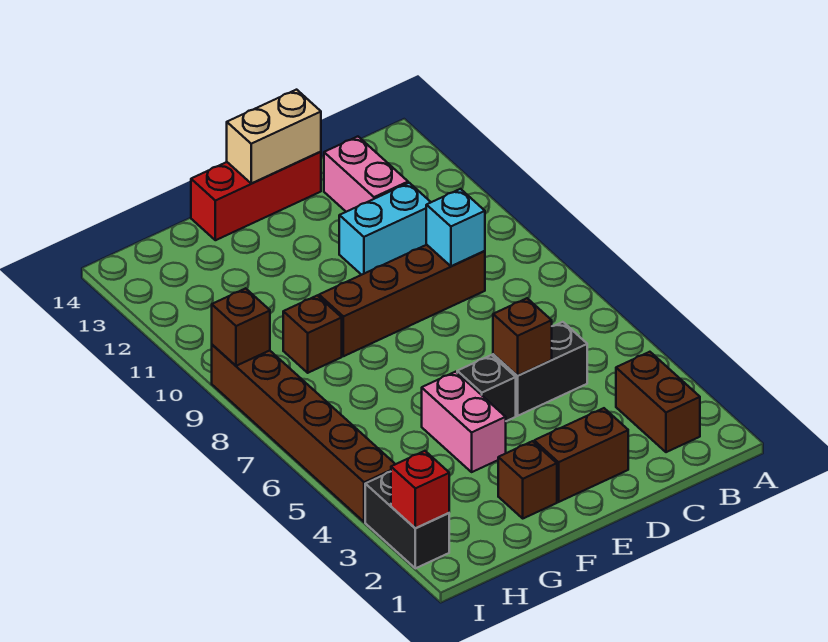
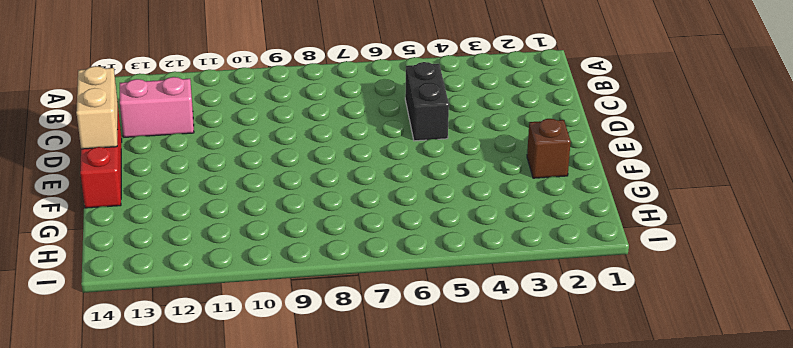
none -> brown brick B2:B3 level 1
none -> brown brick C9:F9 level 1
none -> cyan brick C11:D11 level 1

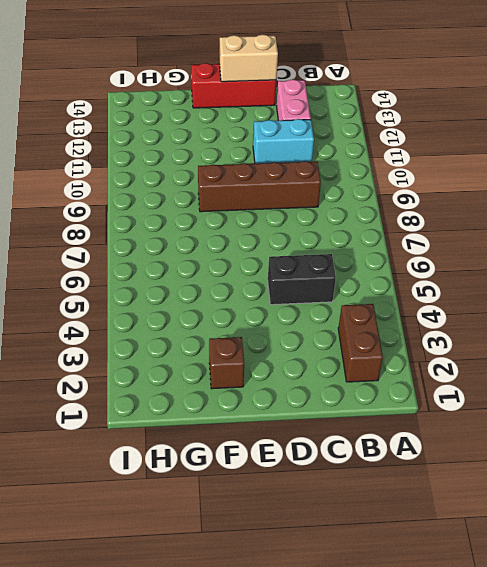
none -> brown brick D2:E2 level 1
none -> black brick E5 level 1
none -> pink brick F4:F5 level 1

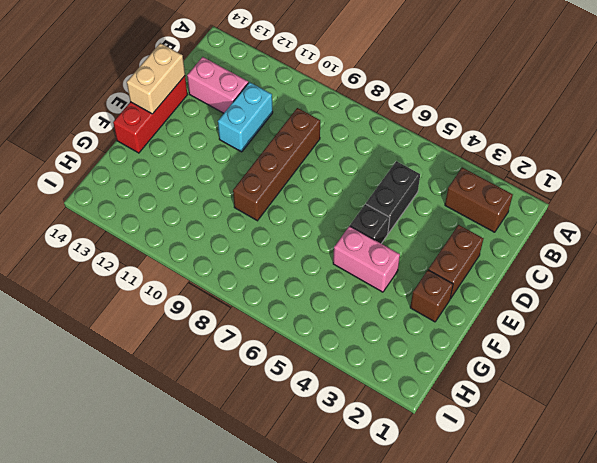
none -> brown brick G9 level 1
none -> black brick I2:I3 level 1
none -> brown brick I4:I9 level 1

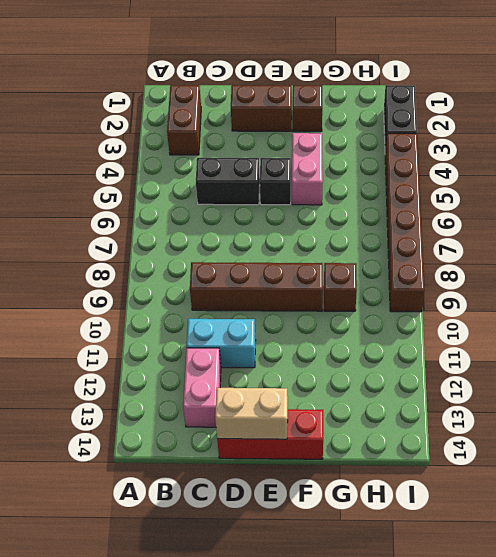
none -> cyan brick C9 level 2
none -> brown brick D5 level 2
none -> red brick I2 level 2

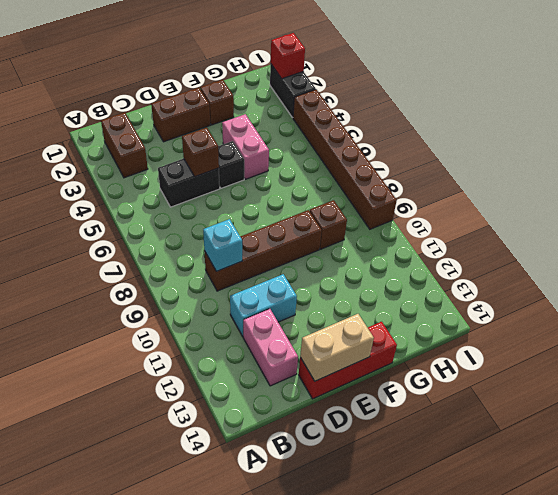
none -> brown brick I9 level 2

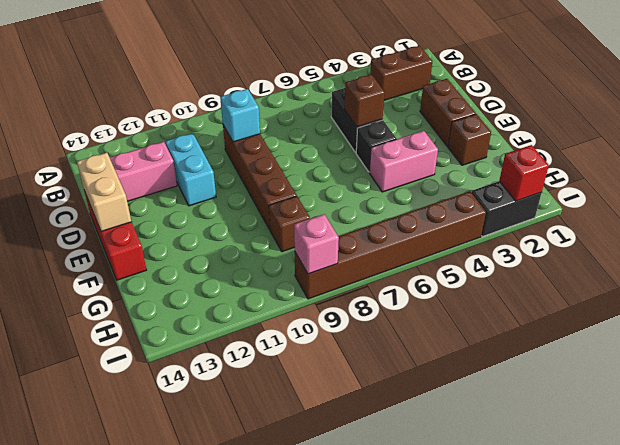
pink brick I9 level 2 -> brown brick I9 level 2

